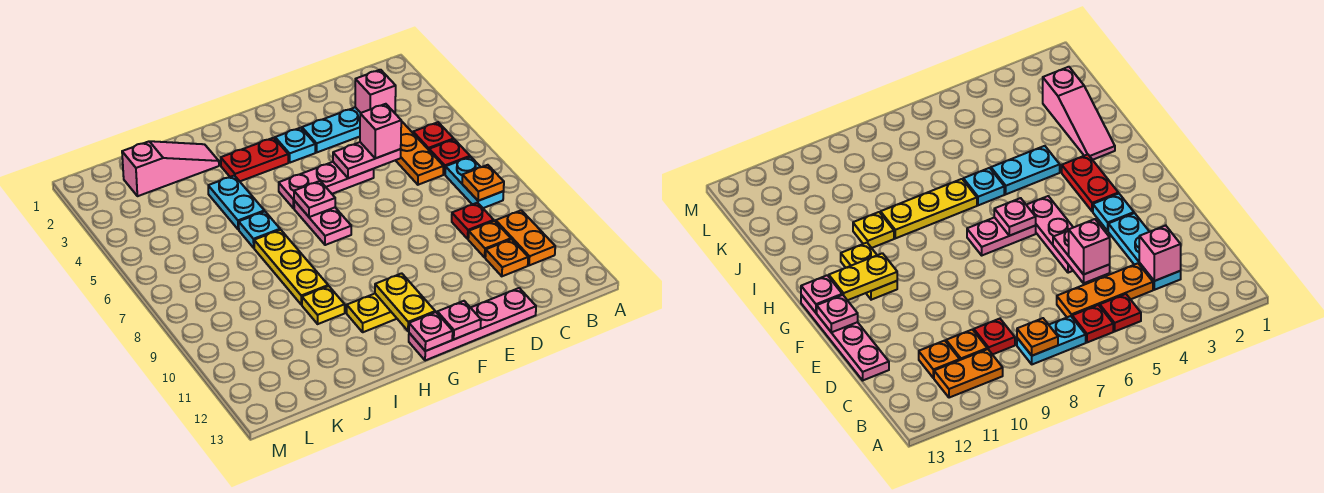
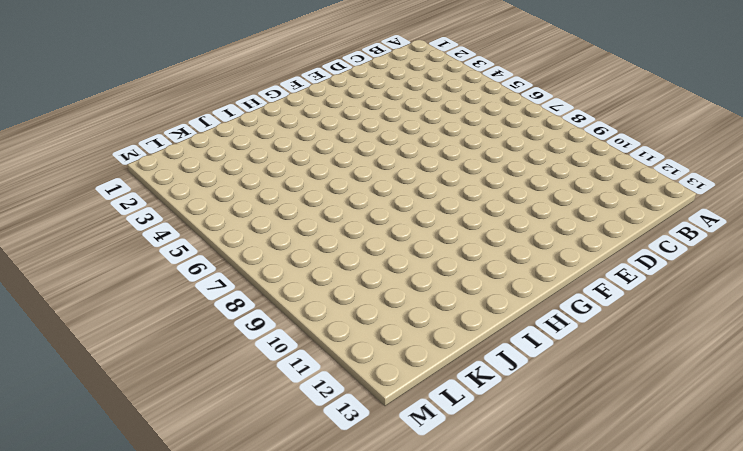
none -> red plate B5 level 1
none -> red plate B6 level 1
none -> cyan plate B7:B8 level 1

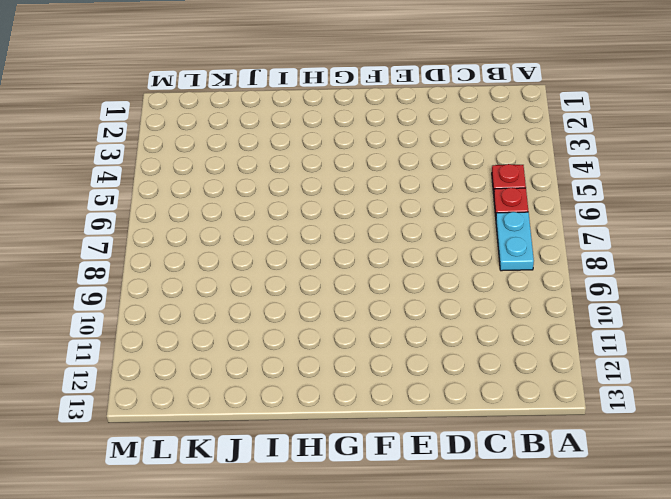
none -> orange plate B10:B11 level 1
none -> cyan plate C3:E3 level 1
none -> orange plate C4:C6 level 1

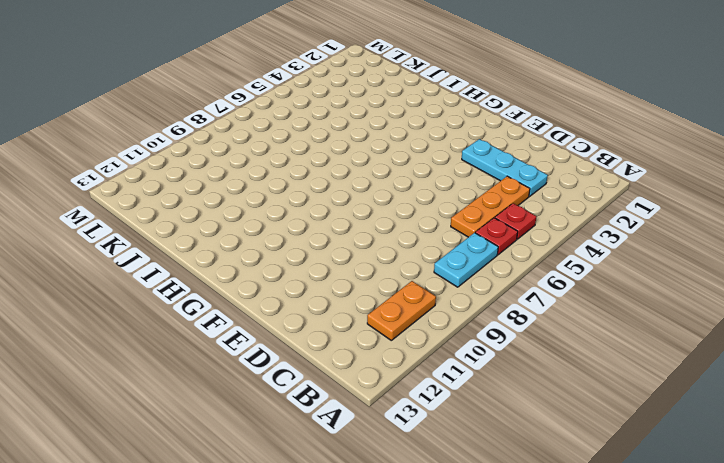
none -> red plate C9 level 1
none -> orange plate C10 level 1
none -> orange plate C11 level 1

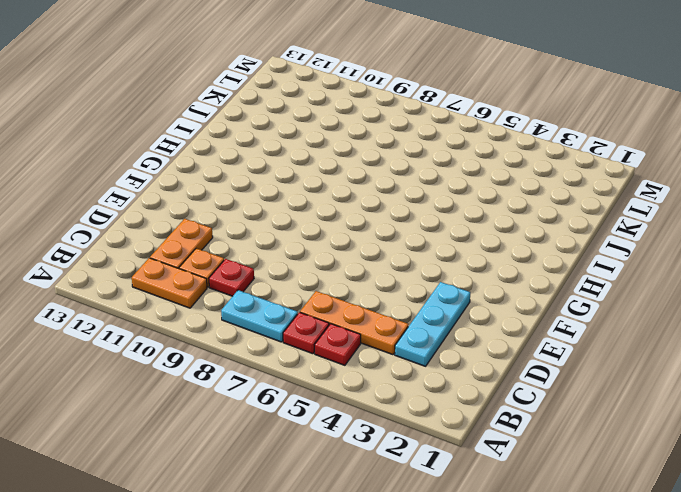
orange plate C11:D11 level 1 -> orange plate C11 level 1
none -> pink plate D13:G13 level 1
none -> pink plate E5:G5 level 1
none -> cyan plate F3 level 1

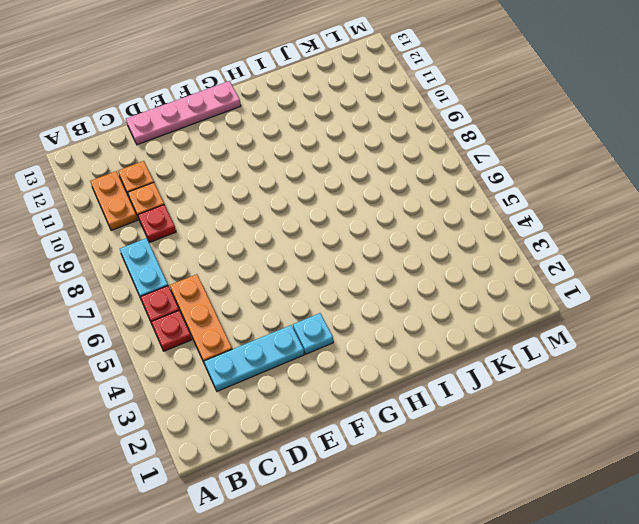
none -> pink plate E5:G5 level 1
none -> red plate G3:H3 level 1
none -> pink plate G6:G7 level 1

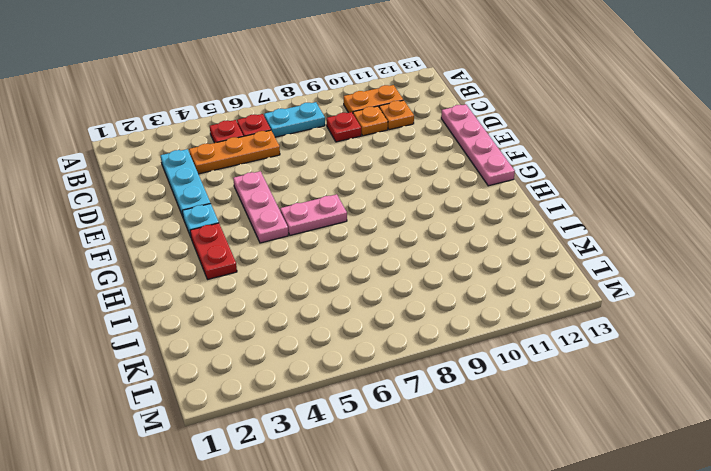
none -> yellow plate G11:H11 level 1
none -> pink slope I2:K2 level 1 top K
none -> cyan plate I4:I5 level 1

